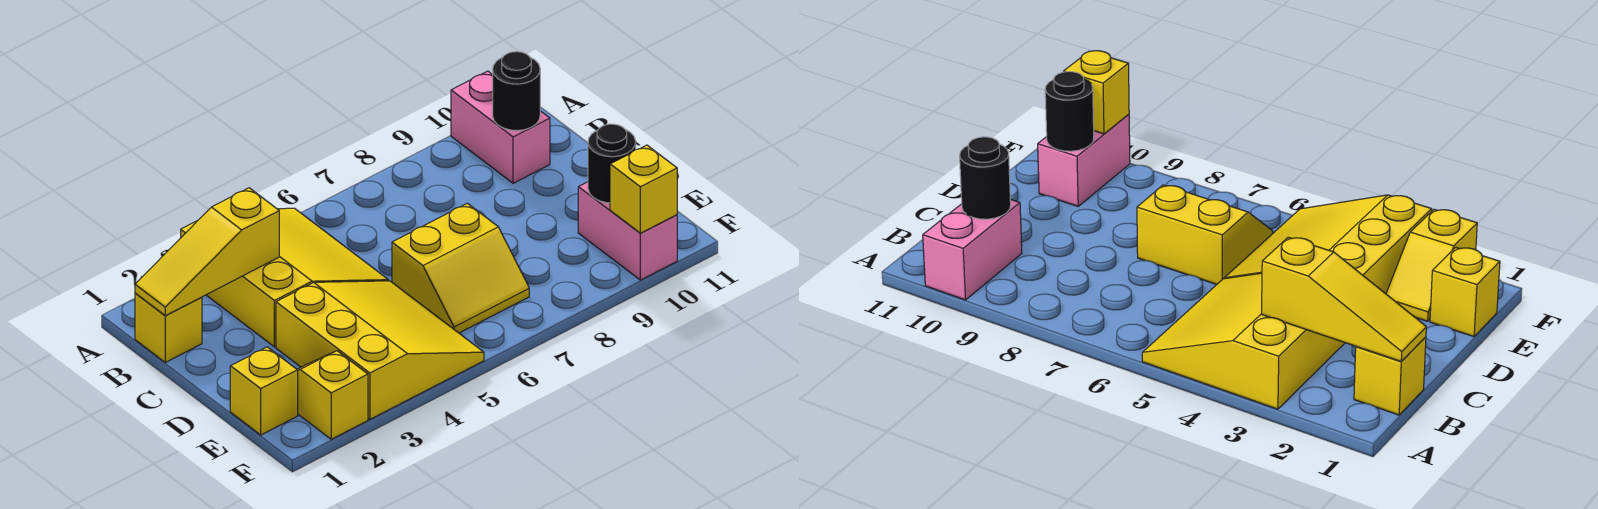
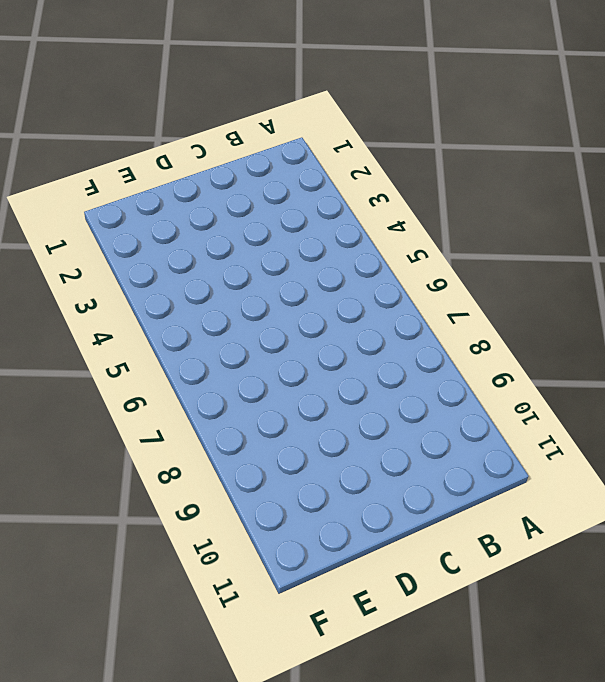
none -> yellow slope A3:C5 level 1 top 3
none -> pink brick A10:B10 level 1
none -> yellow brick B1 level 1

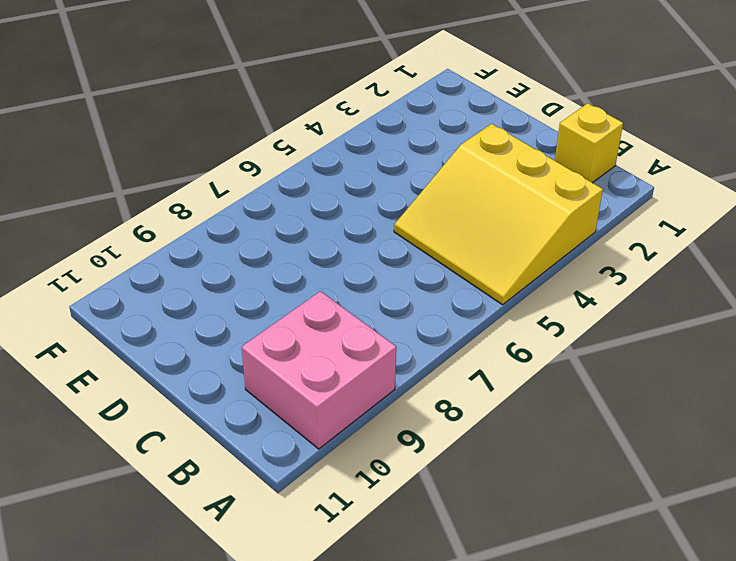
pink brick A9:B10 level 1 -> pink brick A10:B10 level 1
none -> yellow slope D3:F5 level 1 top 3
none -> yellow slope D6:E7 level 1 top D
none -> yellow brick E1 level 1

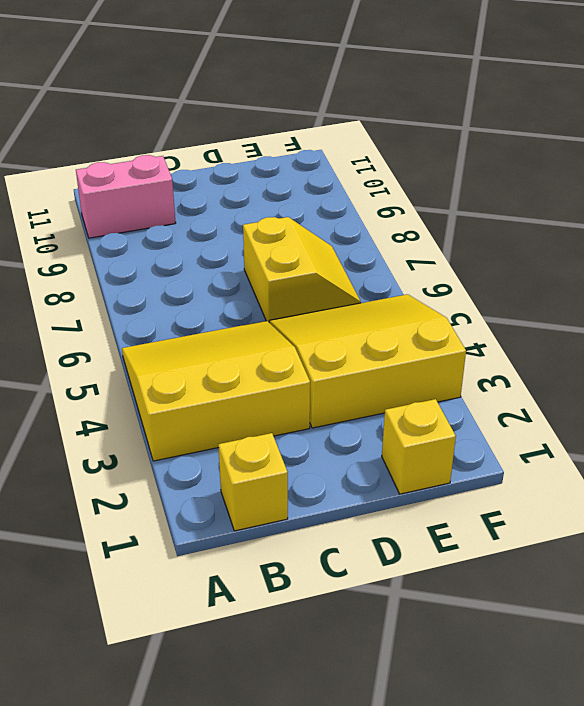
none -> yellow slope E2:F2 level 1 top F
none -> pink brick E10:F10 level 1
none -> yellow slope B1:B3 level 2 top 3

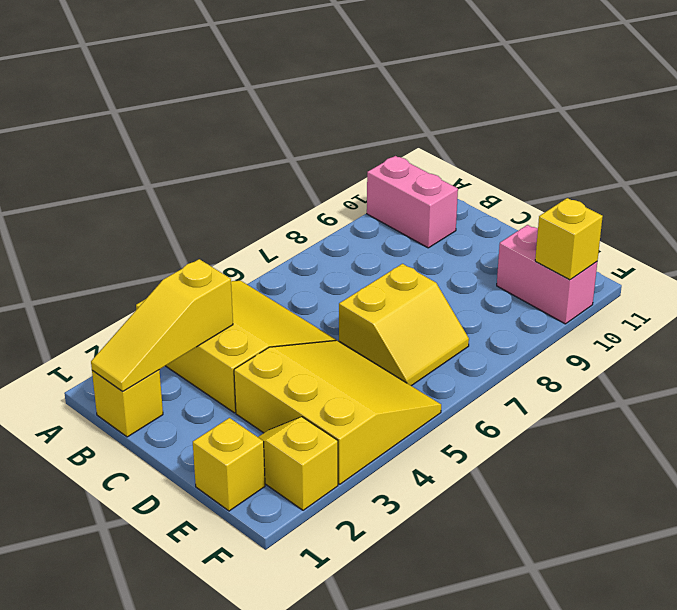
none -> black round brick B10 level 2
none -> black round brick E10 level 2

